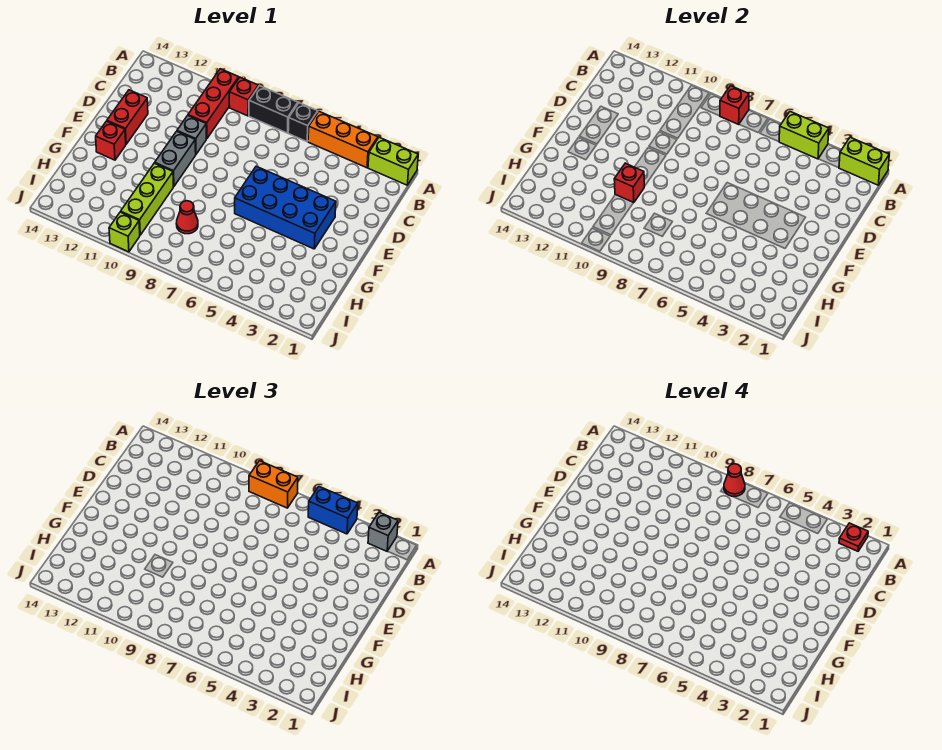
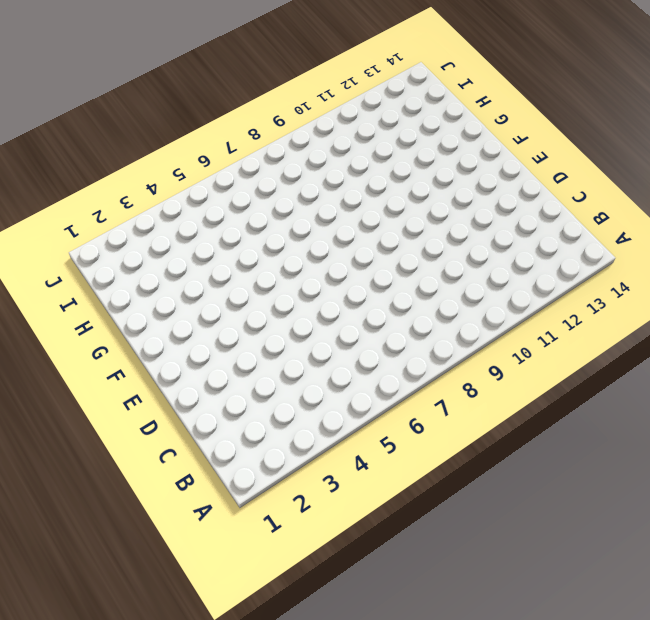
none -> lime brick A1:A2 level 1
none -> orange brick A3:A5 level 1
none -> black brick A6 level 1

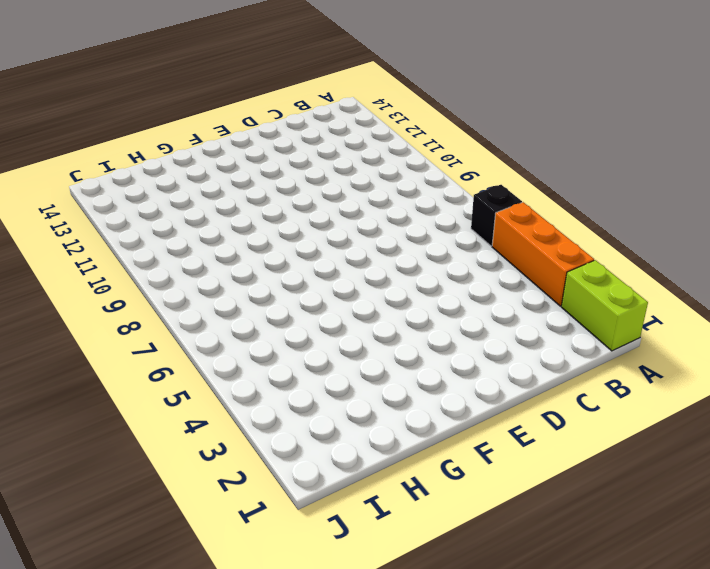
none -> black brick A7:A8 level 1
none -> red brick A9 level 1
none -> red brick A10:C10 level 1

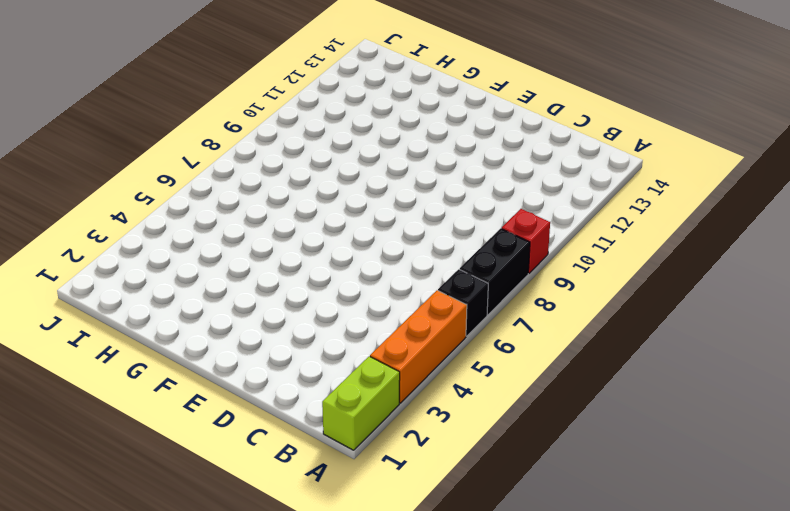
none -> red brick A10:C10 level 1
none -> grey brick D10 level 1
none -> red brick D13:E13 level 1

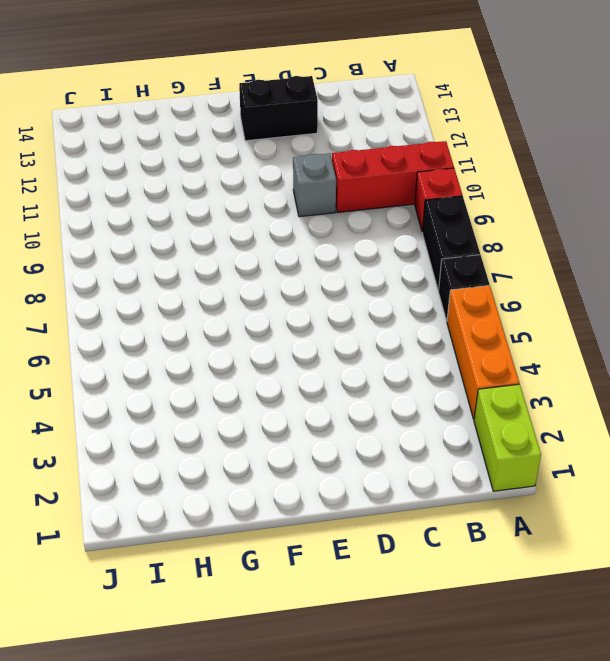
black brick D13:E13 level 1 -> red brick D13:E13 level 1
none -> blue brick E3:F6 level 1
none -> grey brick E10:F10 level 1
none -> red brick F13 level 1

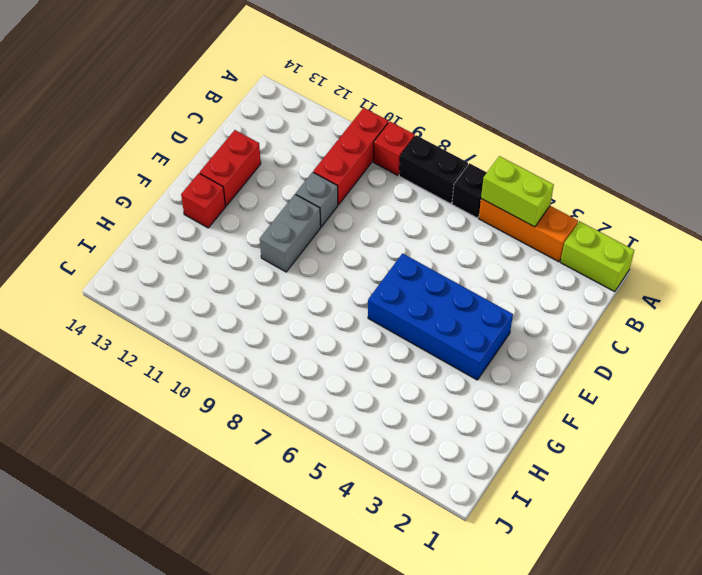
none -> lime brick G10:I10 level 1
none -> red cone H8 level 1
none -> lime brick J10 level 1

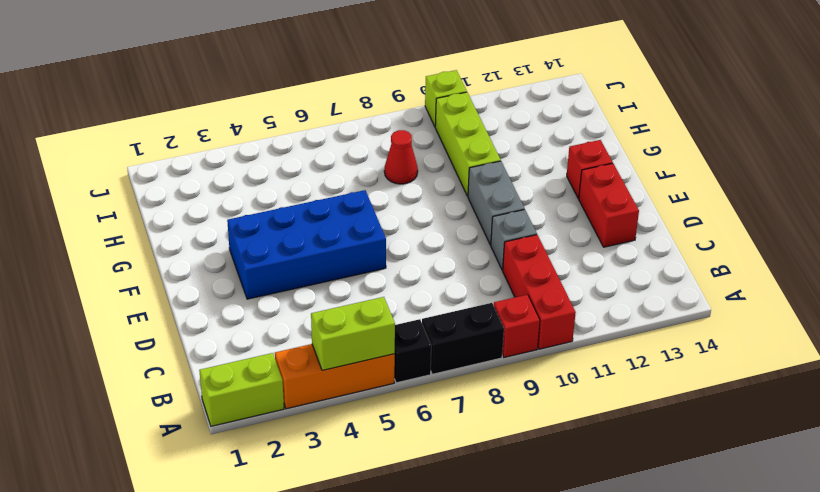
none -> lime brick A1:A2 level 2
none -> red brick A8 level 2
none -> red brick G10 level 2

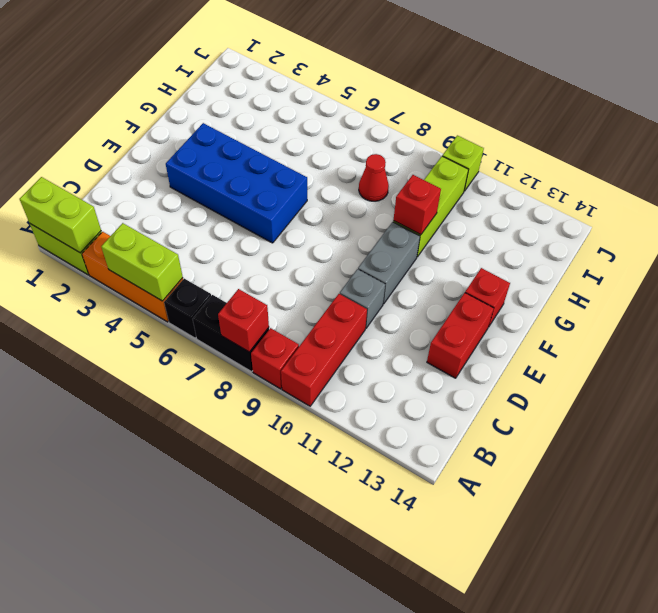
none -> grey brick A2 level 3
none -> blue brick A4:A5 level 3
none -> orange brick A7:A8 level 3

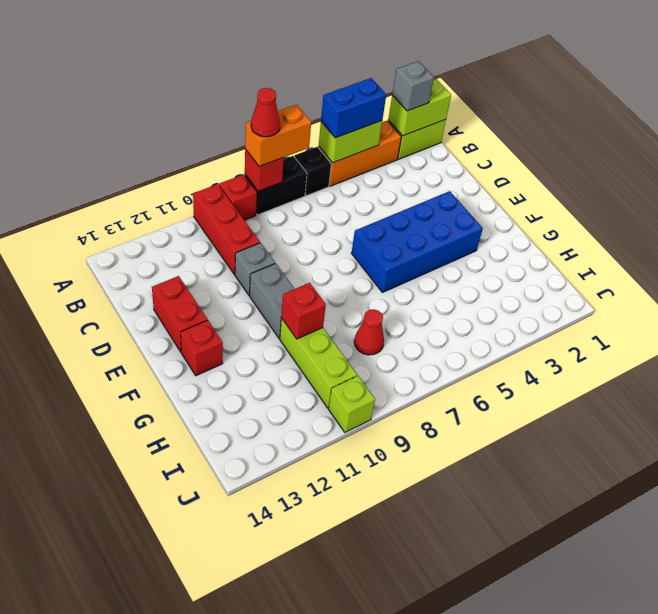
none -> red plate A2 level 4

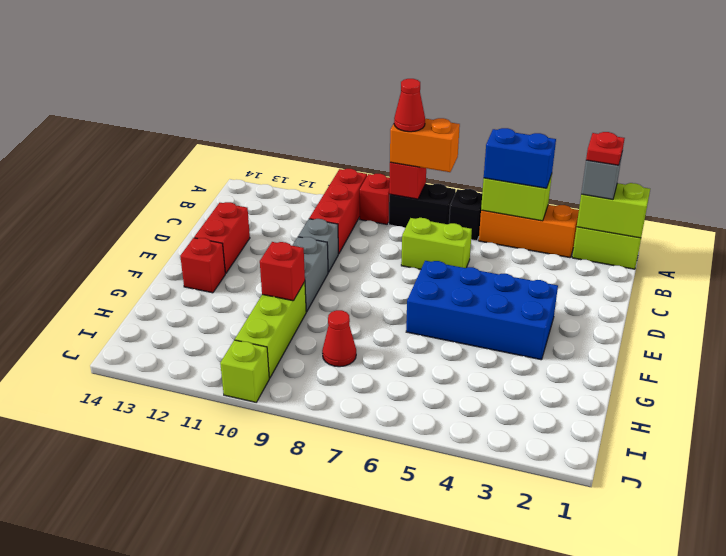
lime brick C6:C7 level 1 -> none

